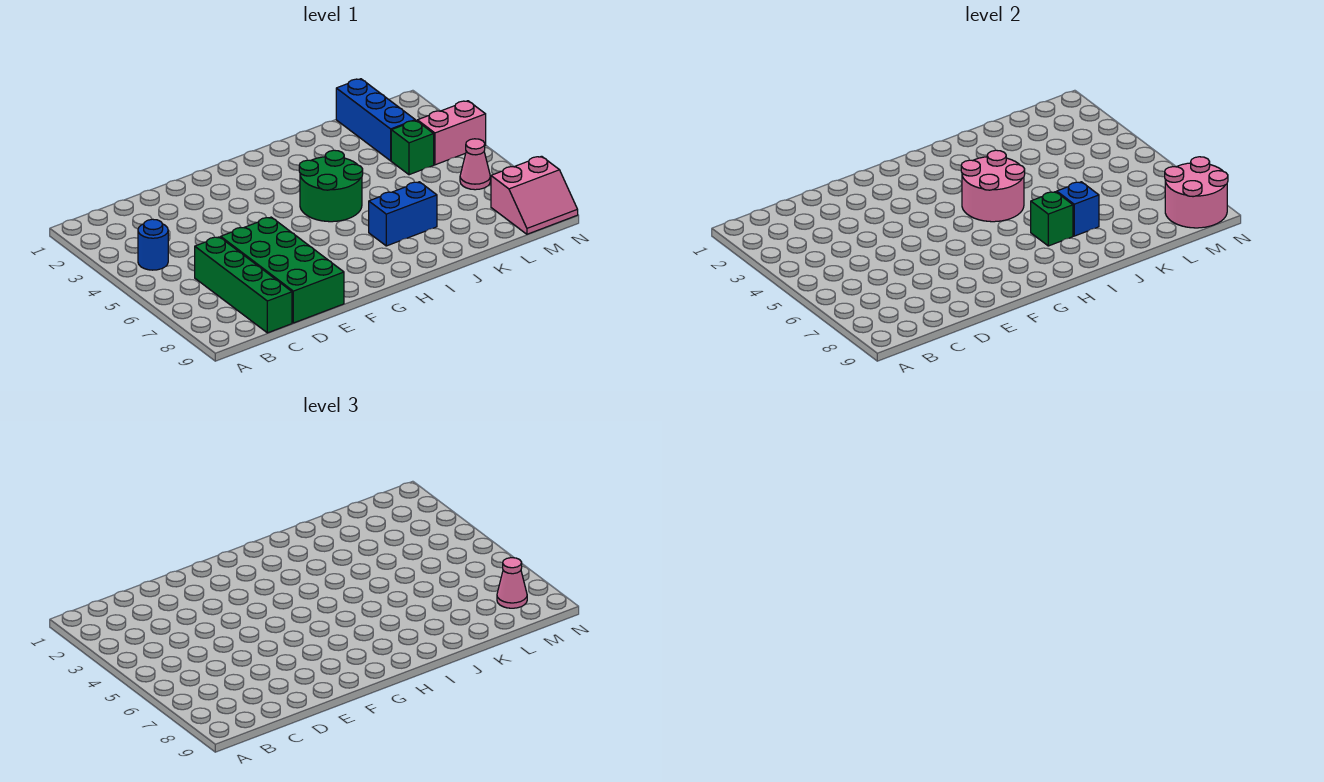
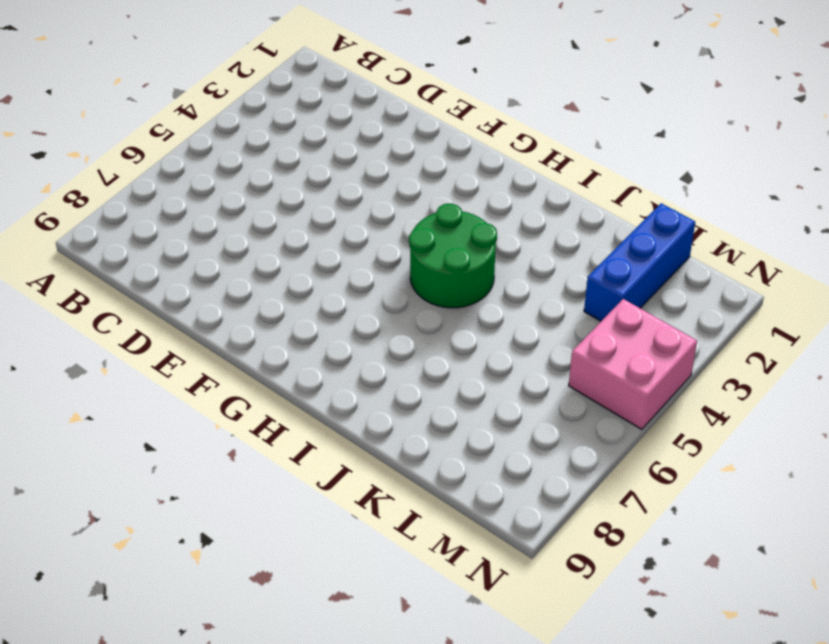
pink brick M4:N5 level 1 -> pink brick M4:N4 level 1
none -> blue round brick B4 level 1
none -> green brick C6:C9 level 1
none -> green brick D6:E9 level 1

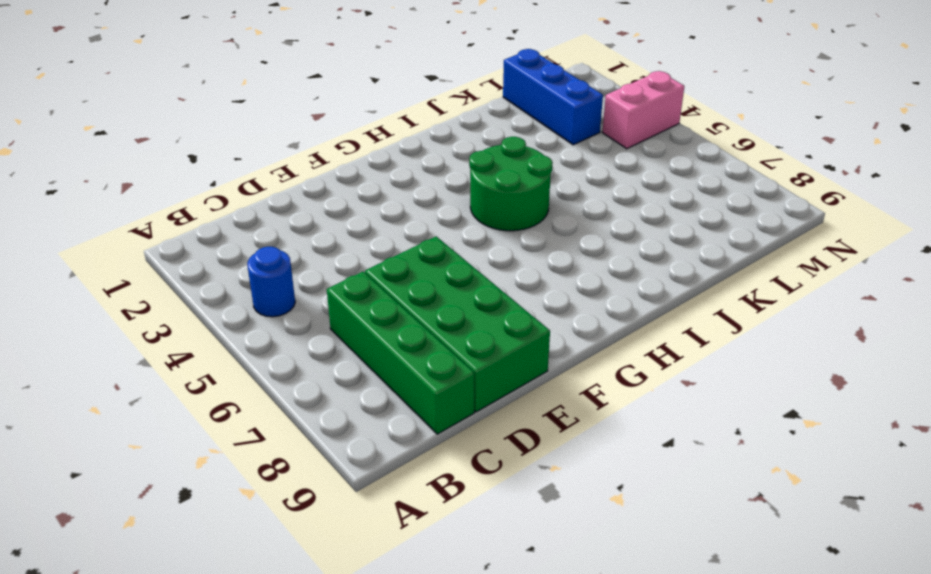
none -> blue brick I7:J7 level 1
none -> green brick L4 level 1
none -> pink cone M6 level 1

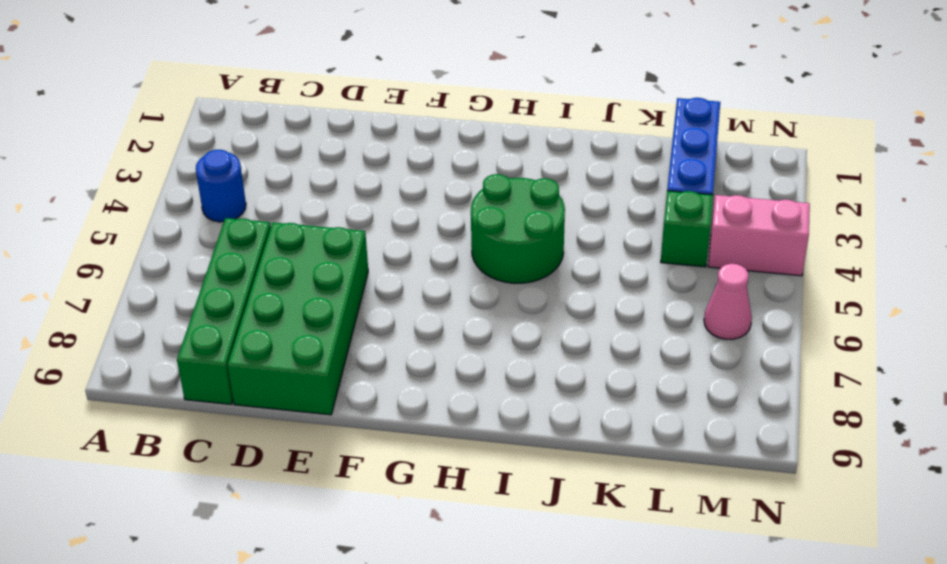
none -> blue brick I7:J7 level 1
none -> pink slope M8:N9 level 1 top 8
none -> pink round brick H4:I5 level 2

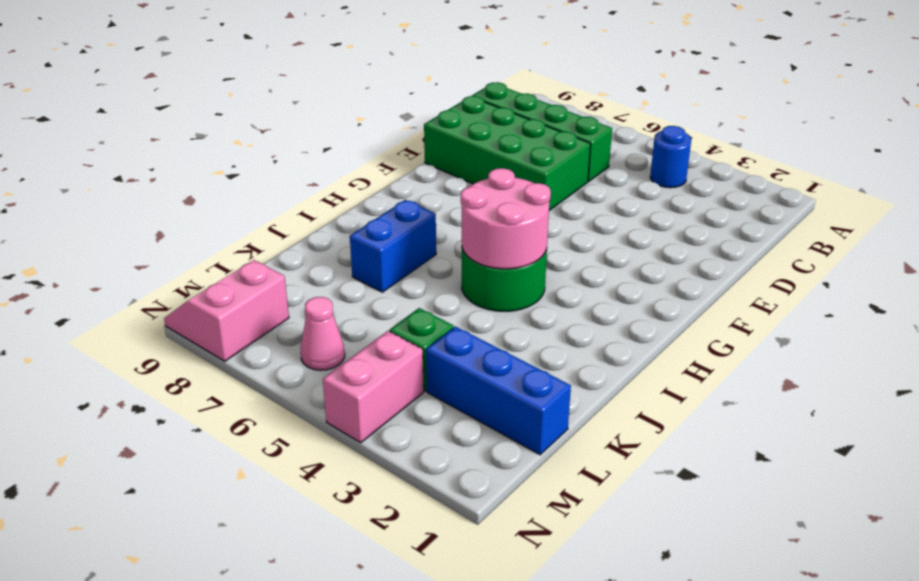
none -> green brick I7 level 2
none -> blue brick J7 level 2
none -> pink round brick M8:N9 level 2

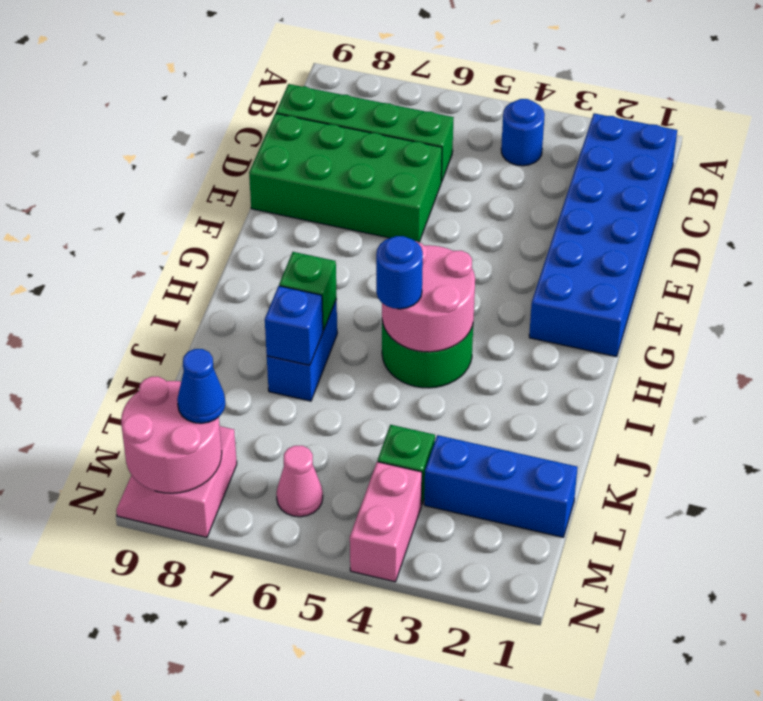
blue brick B1:G2 level 1 -> none
blue round brick I5 level 3 -> none
blue cone M8 level 3 -> pink cone M8 level 3

